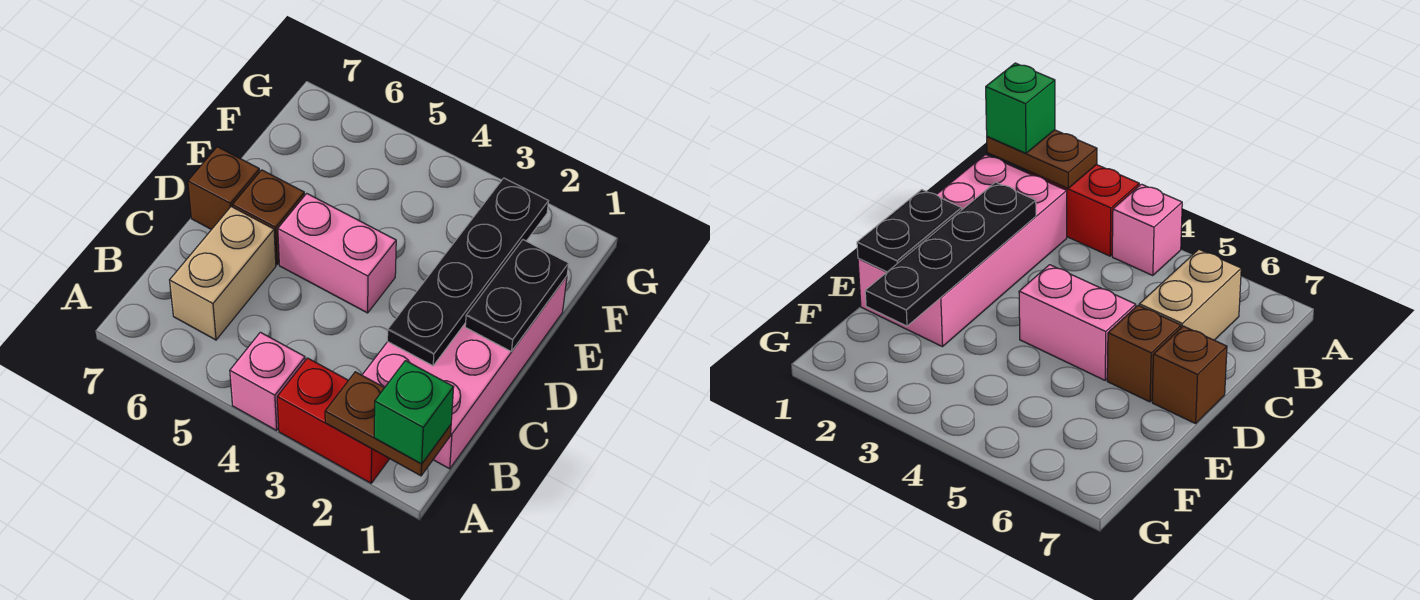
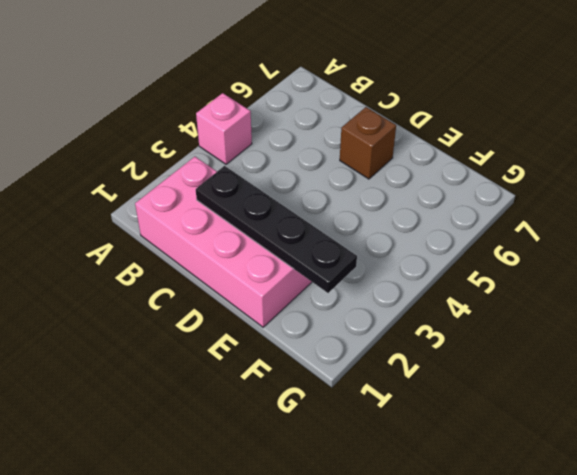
none -> red brick A2:A3 level 1
none -> tan brick B6:C6 level 1

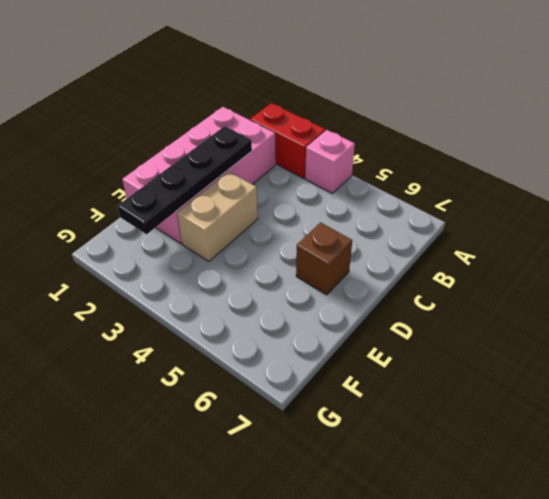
tan brick D3:E3 level 1 -> tan brick B6:C6 level 1
none -> pink brick D4:D5 level 1
none -> brown brick D7 level 1

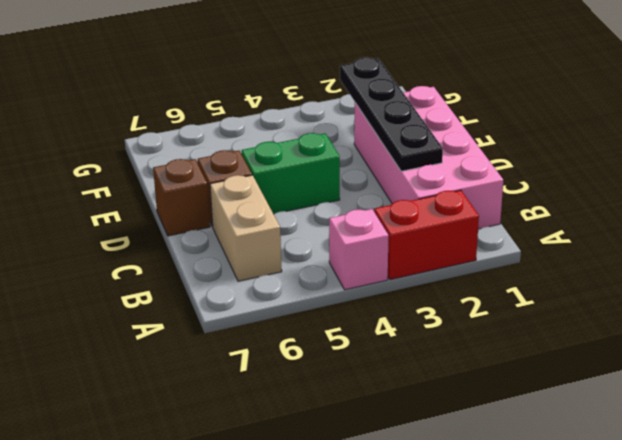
green brick D4:D5 level 1 -> pink brick D4:D5 level 1
none -> brown plate A1:A2 level 2
none -> black plate D1:E1 level 2

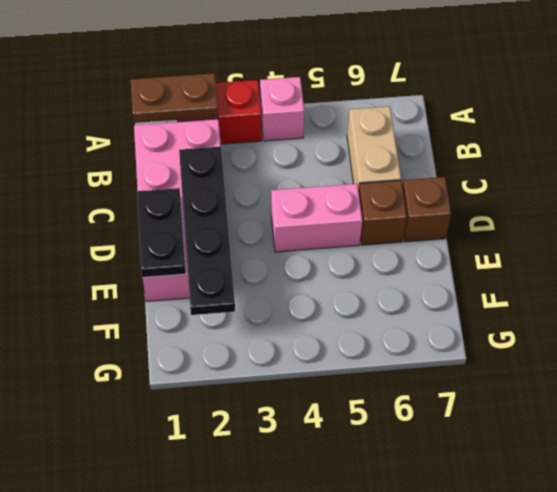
none -> green brick A1 level 3

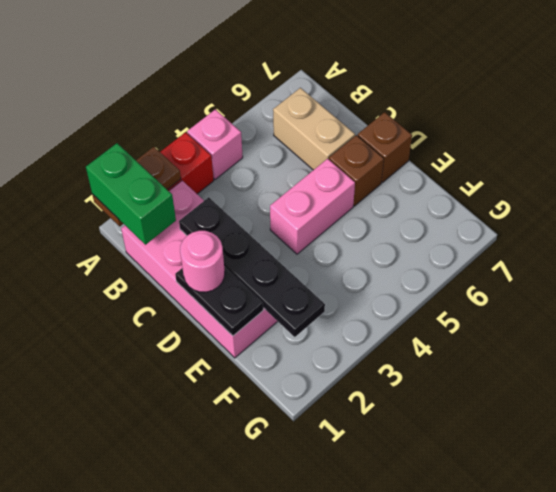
green brick A1:B1 level 3 -> green brick A1 level 3
pink round brick D1 level 3 -> none

